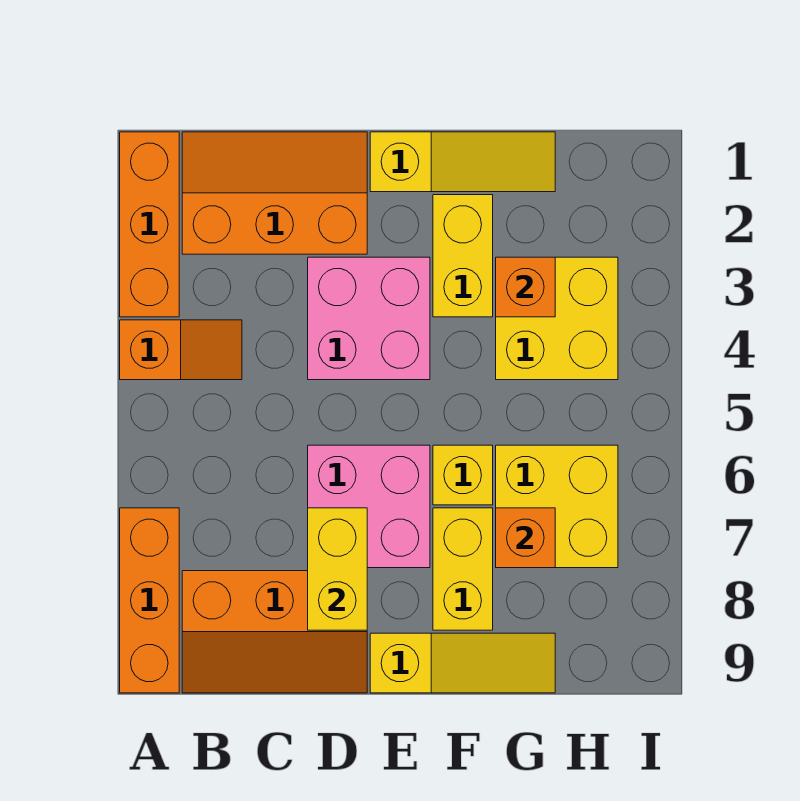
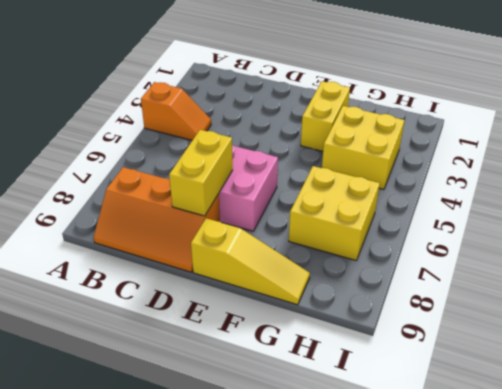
none -> orange brick A1:A3 level 1
none -> orange brick A7:A9 level 1
none -> orange slope B1:D2 level 1 top 2

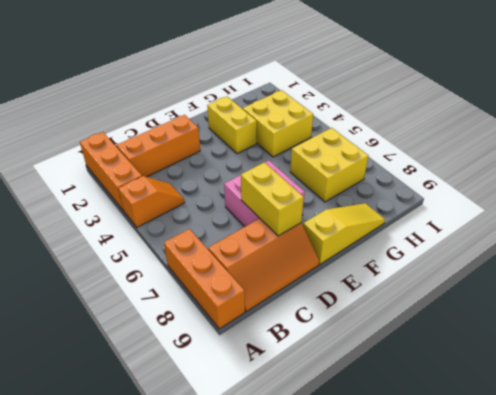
none -> pink brick D3:E4 level 1
none -> yellow slope E1:G1 level 1 top E
none -> yellow brick F6 level 1

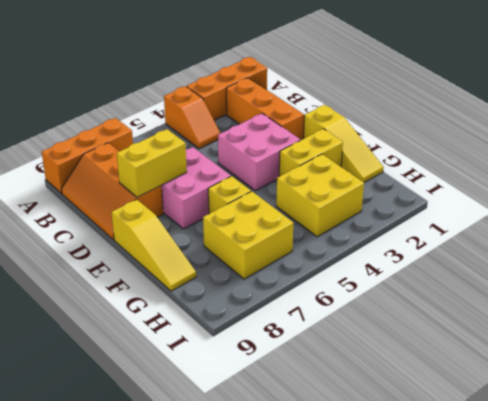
none -> yellow brick F7:F8 level 1
none -> orange brick G3 level 2
none -> orange brick G7 level 2

